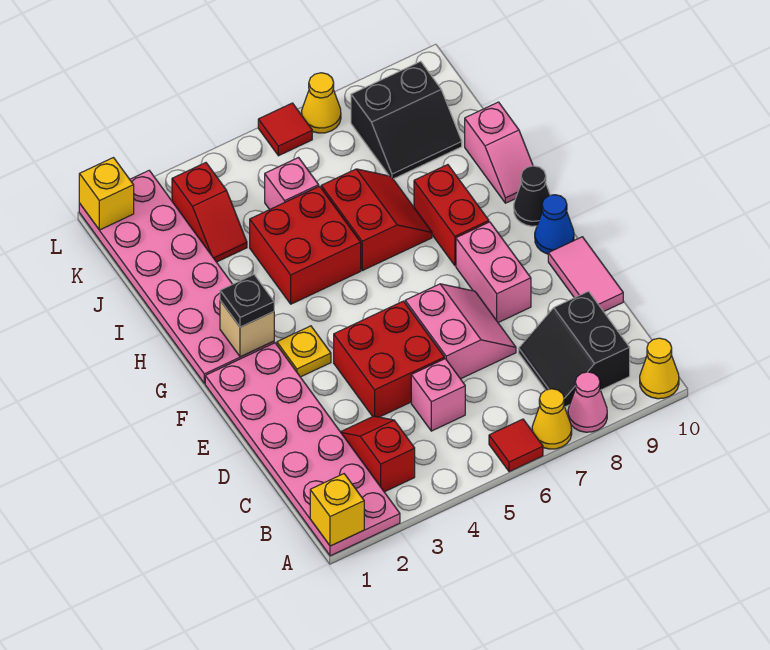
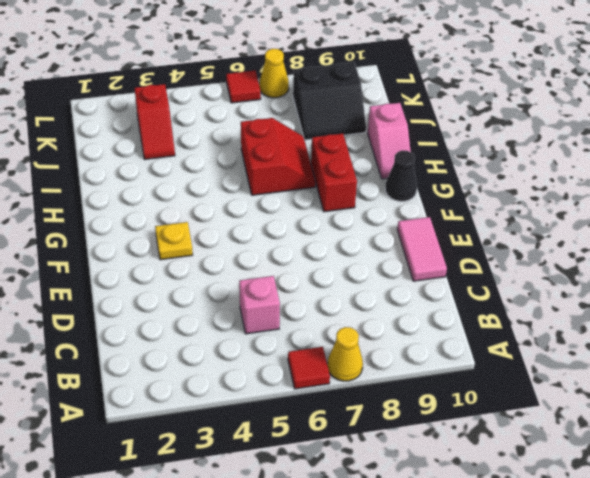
none -> pink plate A1:F2 level 1
none -> pink cone A8 level 1
none -> yellow cone A10 level 1

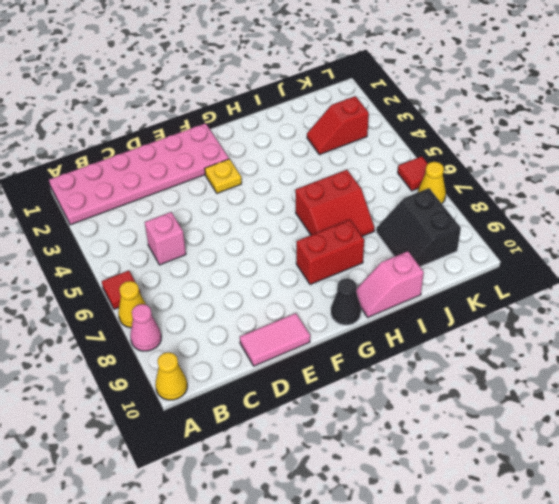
none -> red slope B3:C3 level 1 top B
none -> black slope B8:C9 level 1 top 9
none -> red brick D4:E5 level 1

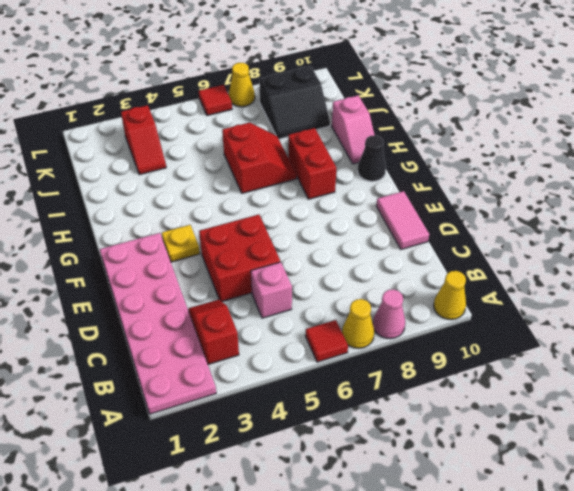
none -> black slope B8:C9 level 1 top 9
none -> pink slope D6:E7 level 1 top 6
none -> pink brick E8:F8 level 1

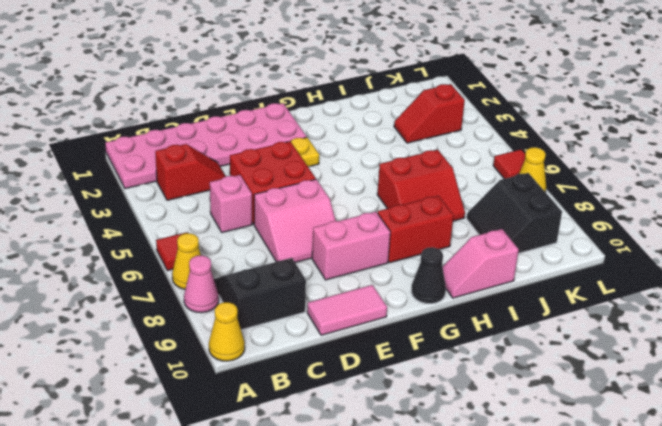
none -> blue cone F10 level 1
none -> pink plate G1:L2 level 1
none -> red brick H4:I5 level 1

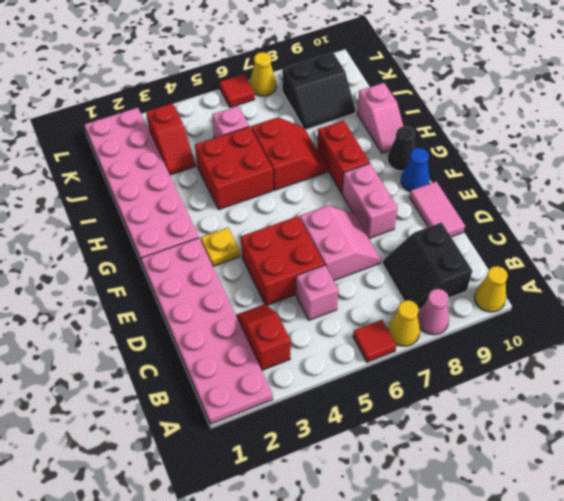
none -> yellow brick A1 level 2
none -> tan brick G2 level 2
none -> yellow brick L1 level 2

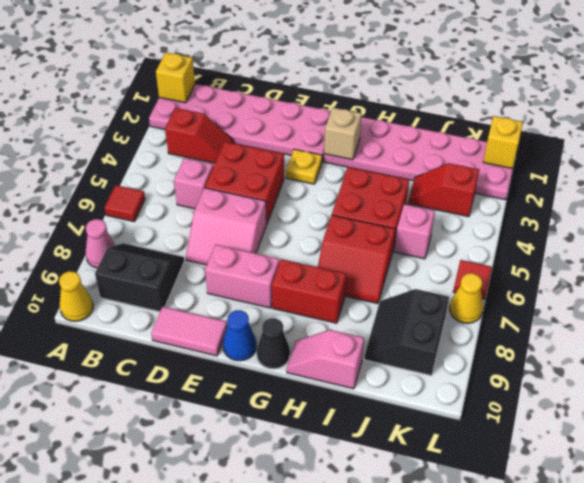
none -> yellow cone A7 level 1
none -> black plate G2 level 3

